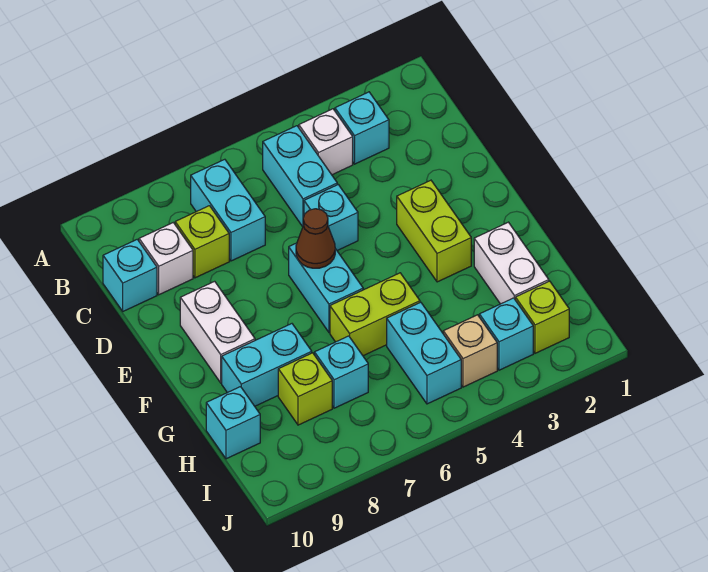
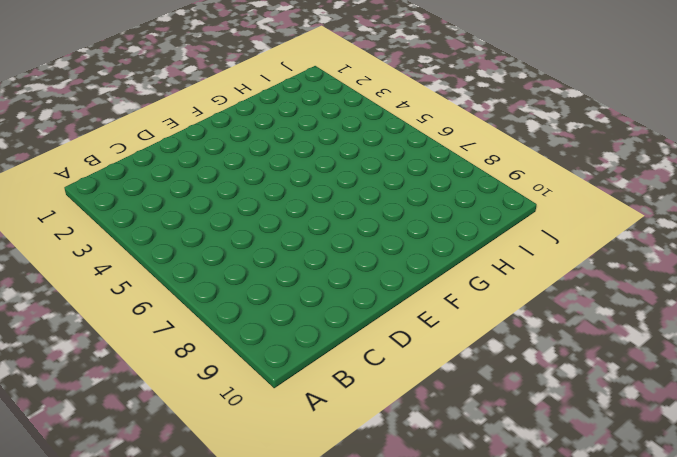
none -> cyan brick B3 level 1
none -> white brick B4 level 1
none -> cyan brick B5:C5 level 1

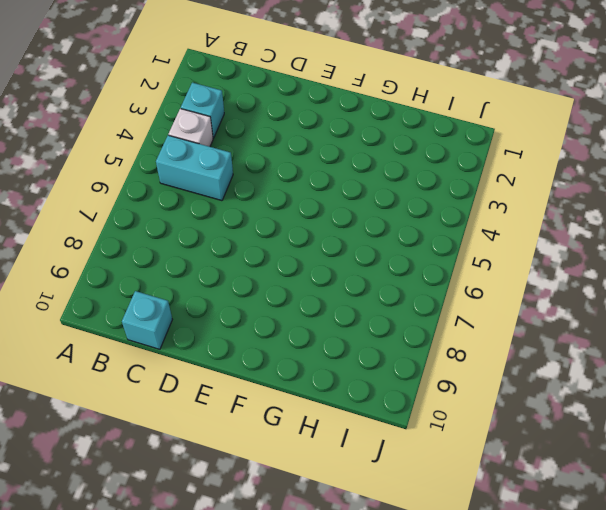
none -> cyan brick B7:C7 level 1
none -> lime brick C8 level 1
none -> white brick C9 level 1

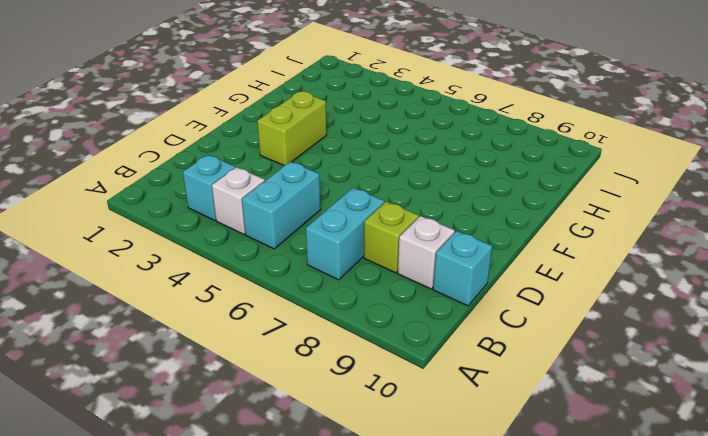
none -> cyan brick D5 level 1
none -> cyan brick E6:F6 level 1
none -> white brick E9:F9 level 1

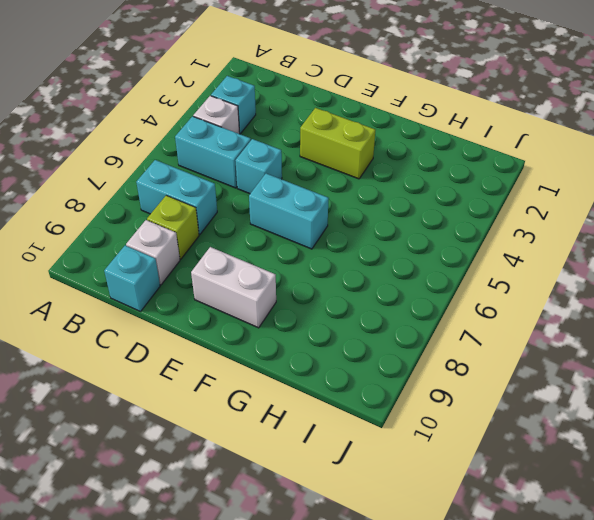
none -> white brick G2:H2 level 1
none -> lime brick G5:G6 level 1
none -> cyan brick G8:G9 level 1

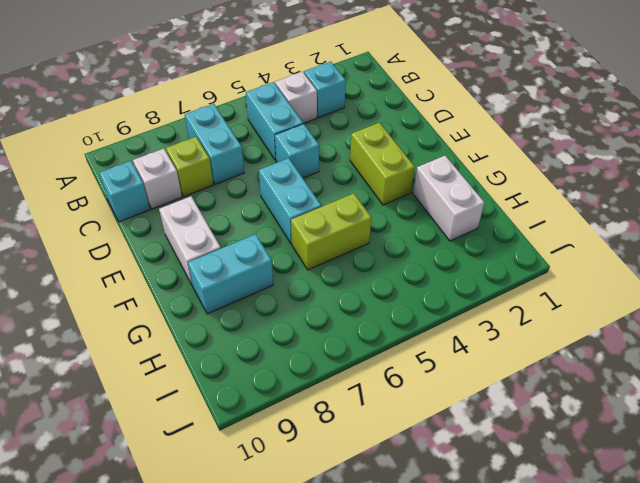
none -> cyan brick H5:I5 level 1
none -> cyan brick H7 level 1
none -> lime brick H8 level 1

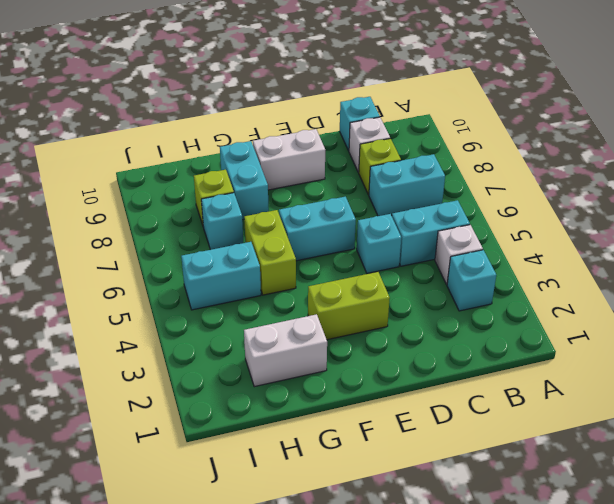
none -> cyan brick H10 level 1
none -> lime brick I2 level 1
none -> cyan brick I3 level 1

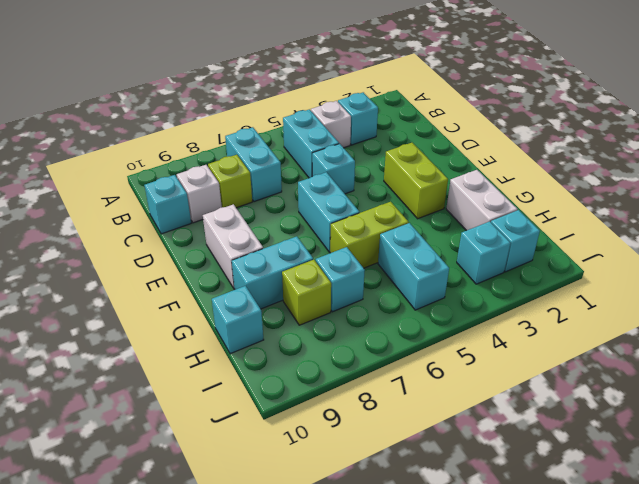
cyan brick I2 level 1 -> lime brick I2 level 1
none -> tan brick I4 level 1
none -> brown cone E6 level 2

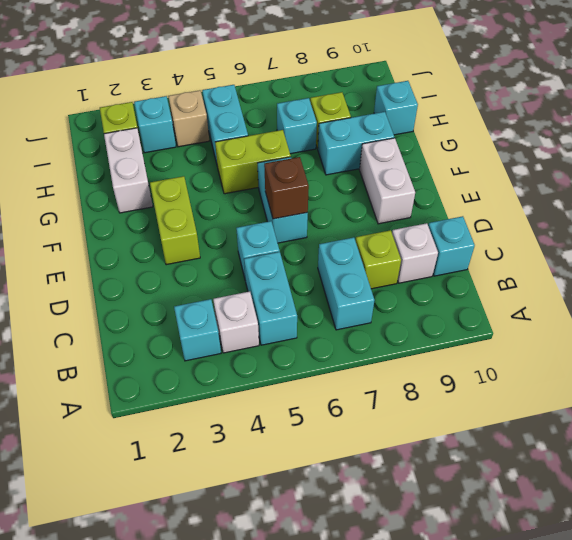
brown brick E6 level 2 -> brown cone E6 level 2

